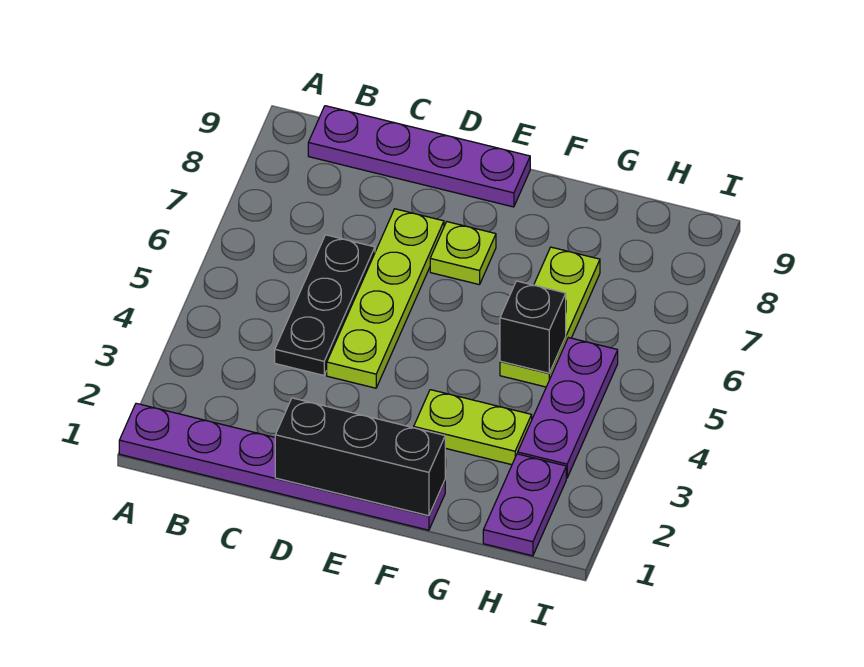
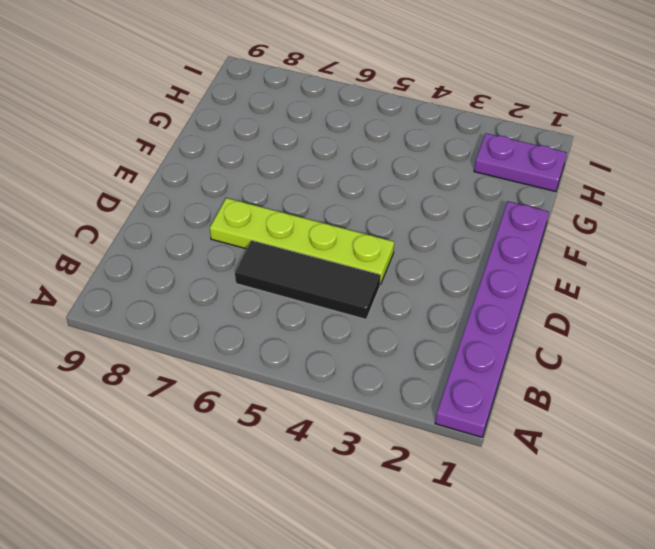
black tile C4:C6 level 1 -> black plate C4:C6 level 1
none -> purple plate B9:E9 level 1
none -> lime plate E7 level 1

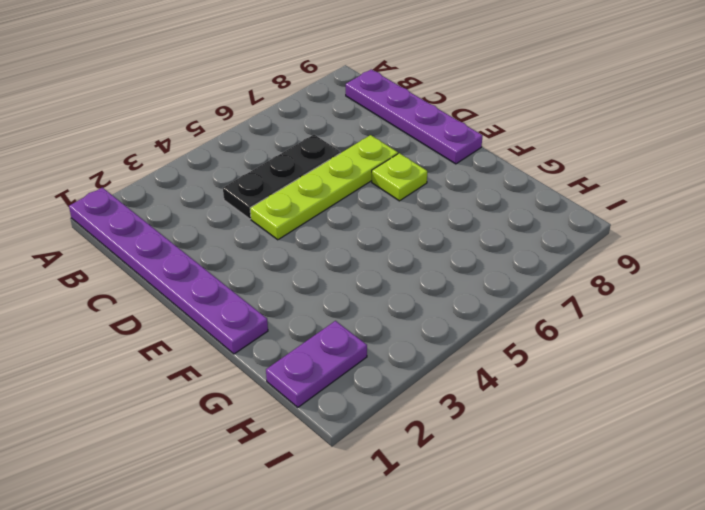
none -> lime plate F3:G3 level 1
none -> lime plate G5:G7 level 1

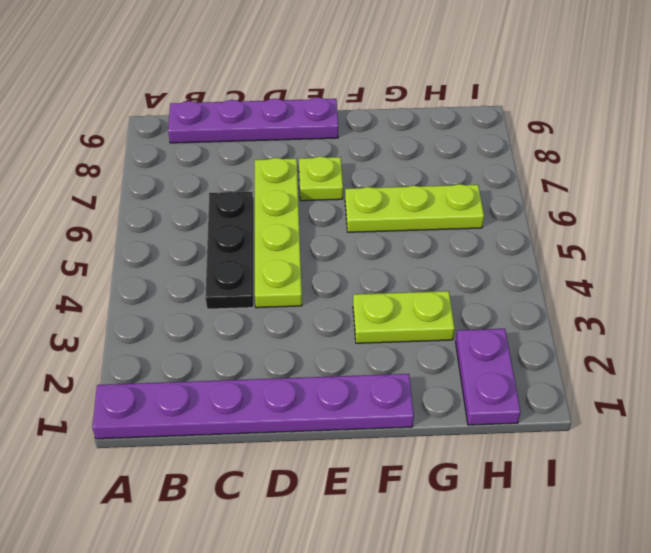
lime plate F6:H6 level 1 -> lime plate G5:G7 level 1
none -> purple plate H3:H5 level 1
none -> black brick D1:F1 level 2

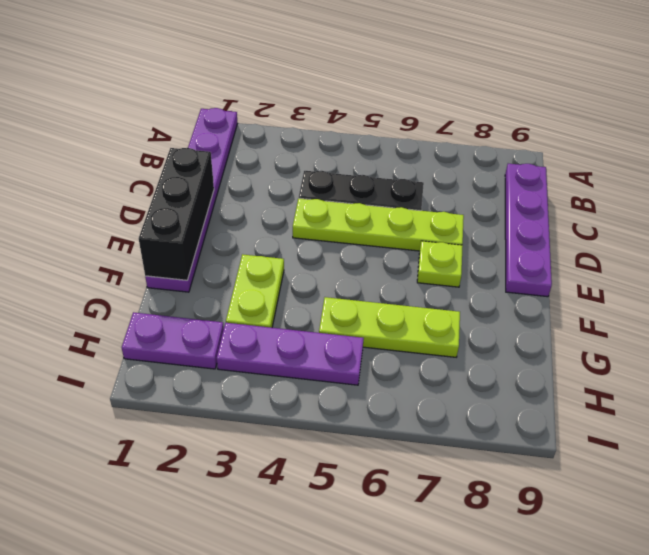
none -> black brick G5 level 2

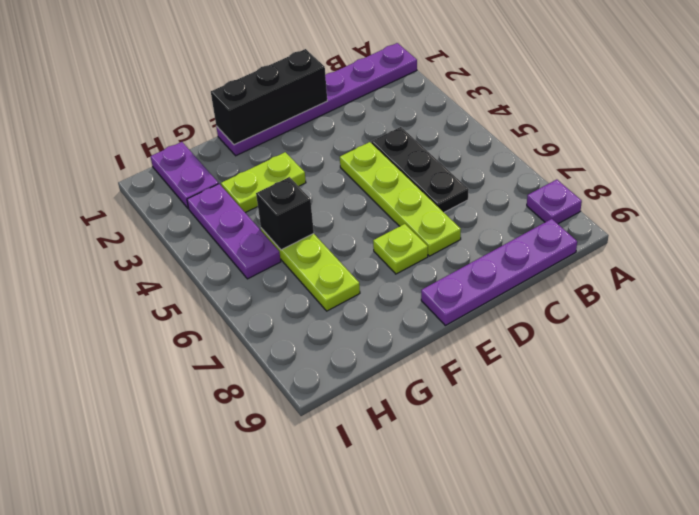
purple plate A8 level 1 -> none

